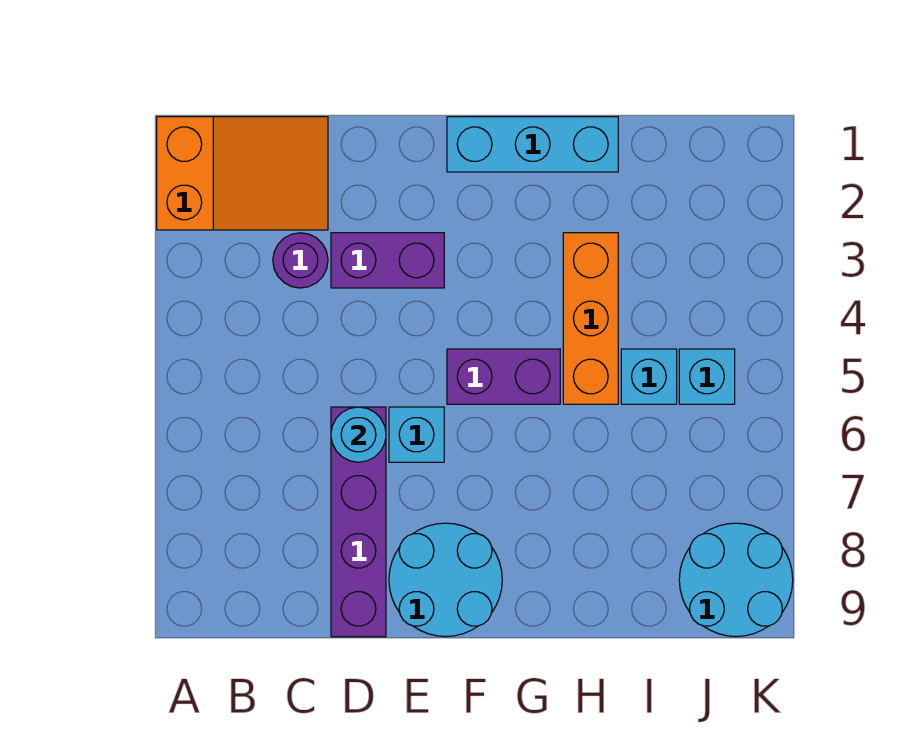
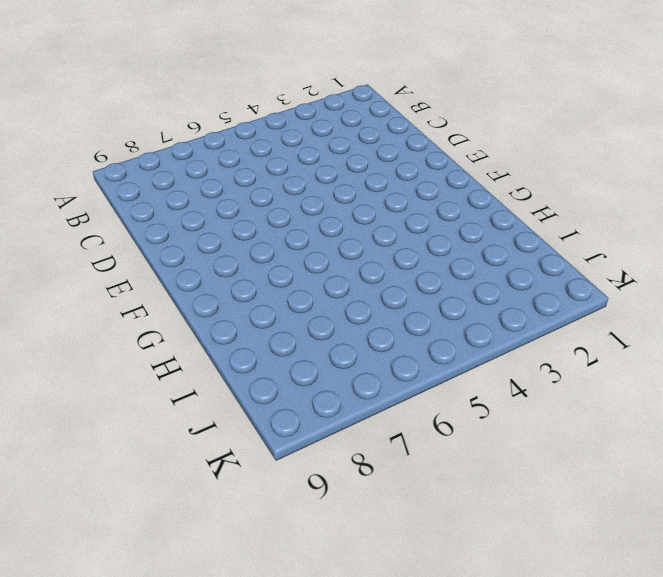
none -> orange slope A1:C2 level 1 top A
none -> purple round brick C3 level 1
none -> purple brick D3:E3 level 1

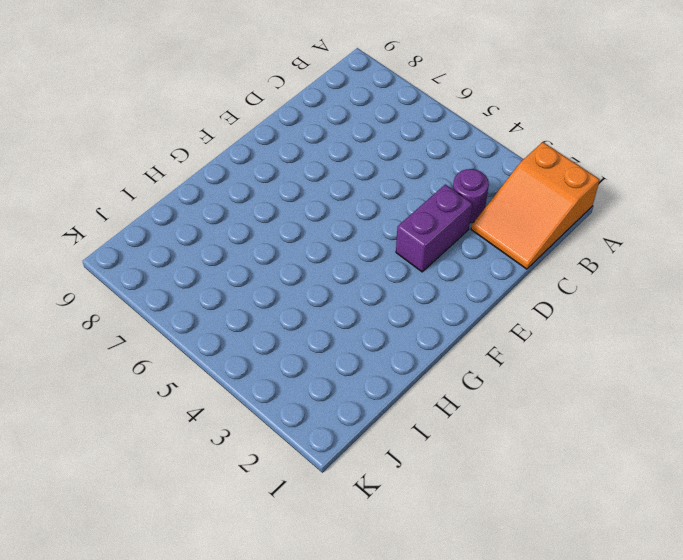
none -> purple brick D6:D9 level 1
none -> cyan brick E6 level 1
none -> cyan round brick E8:F9 level 1

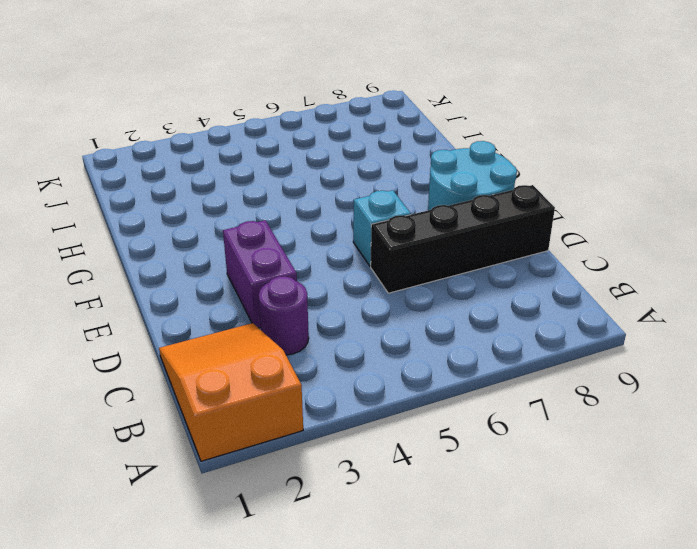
black brick D6:D9 level 1 -> purple brick D6:D9 level 1
none -> cyan brick F1:H1 level 1
none -> purple brick F5:G5 level 1
none -> orange brick H3:H5 level 1

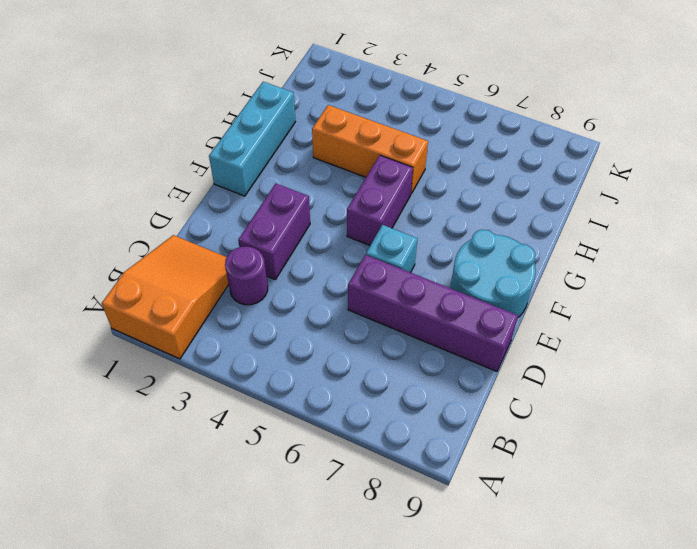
none -> cyan brick I5 level 1
none -> cyan brick J5 level 1
none -> cyan round brick J8:K9 level 1

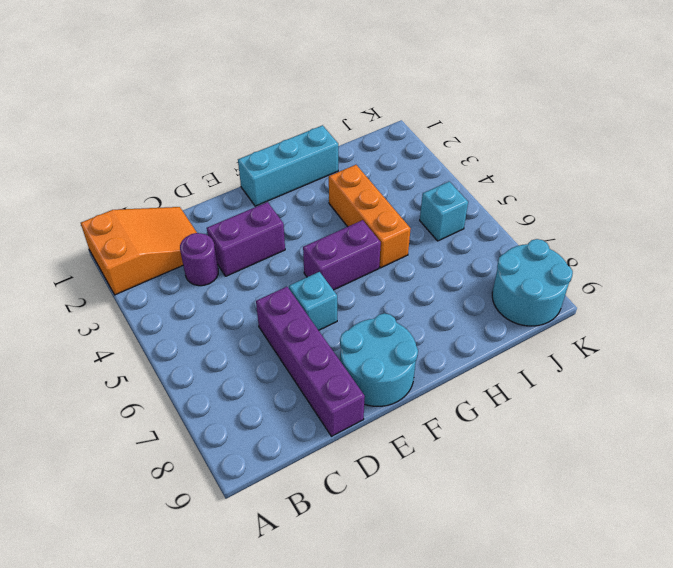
none -> cyan brick I5 level 1
none -> cyan round brick D6 level 2

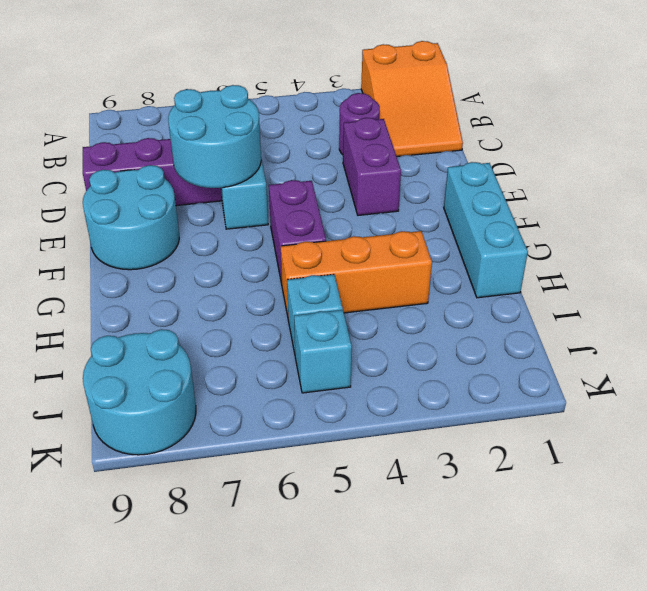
cyan round brick D6:E7 level 2 -> cyan round brick D6 level 2

